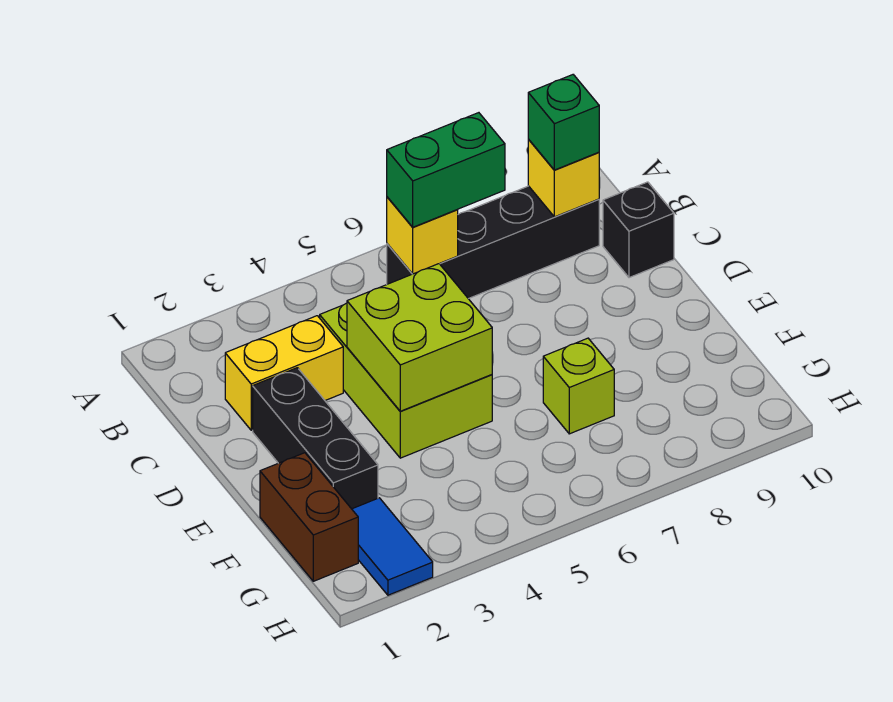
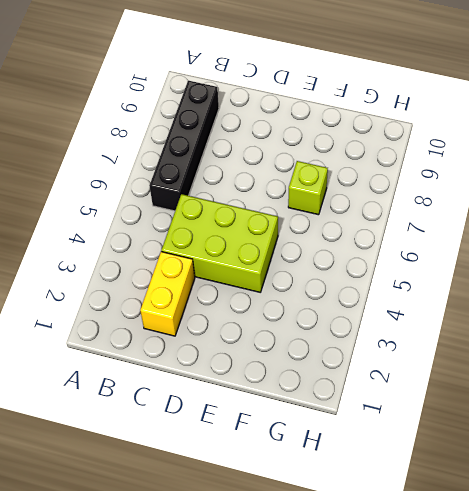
none -> black brick C10 level 1
none -> black brick D2:F2 level 1
none -> brown brick F1:G1 level 1

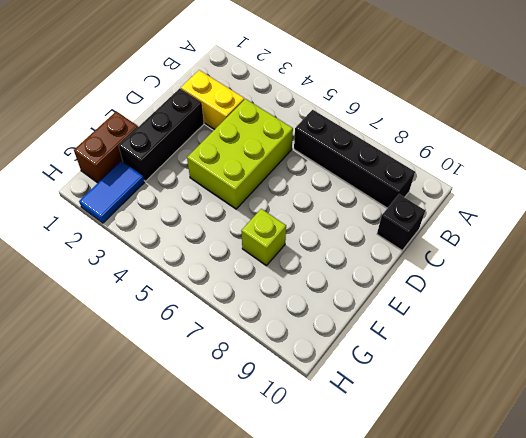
none -> yellow brick B6 level 2
none -> yellow brick B9 level 2
none -> lime brick D4:E5 level 2

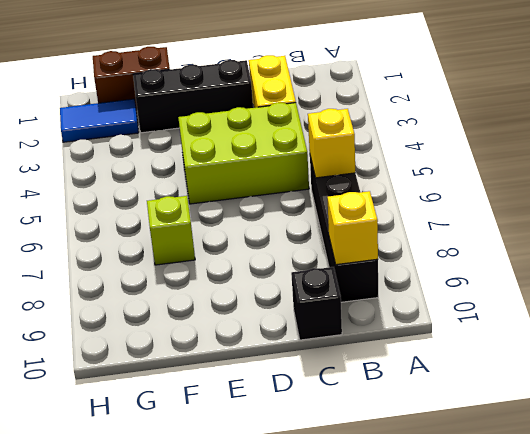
none -> lime brick D4:E5 level 2
none -> green brick B6:B7 level 3
none -> green brick B9 level 3

